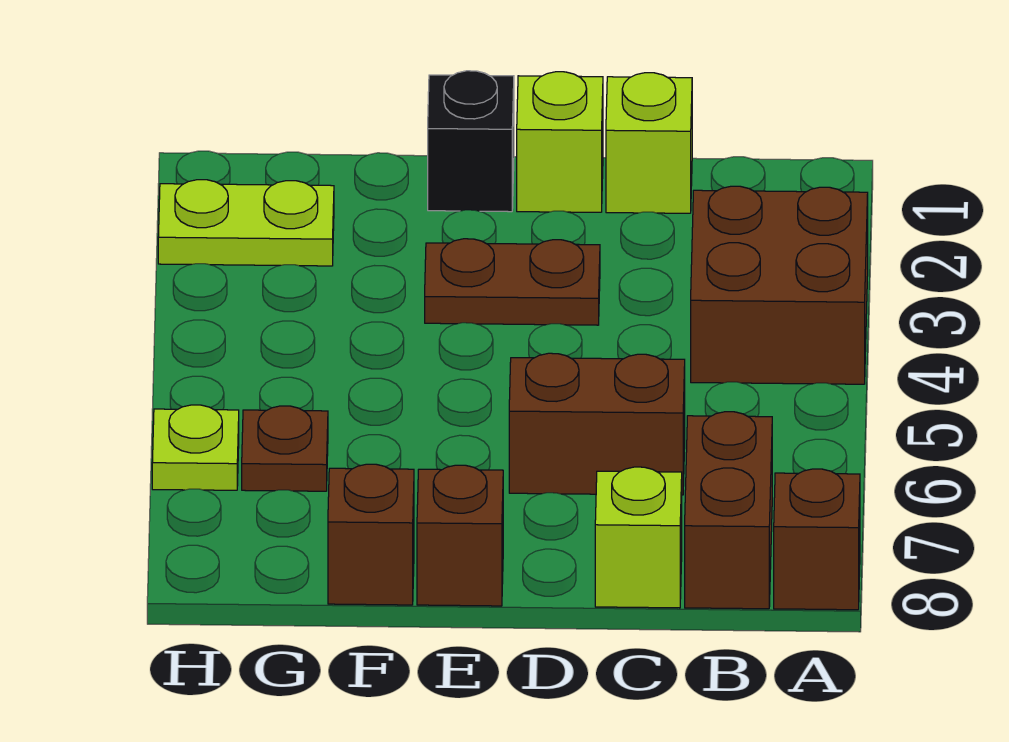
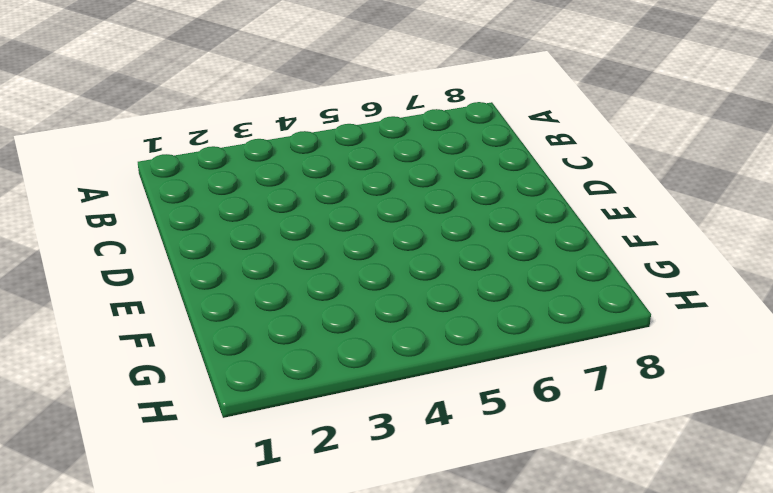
none -> brown brick A3:B4 level 1
none -> brown brick A8 level 1
none -> brown brick B7:B8 level 1

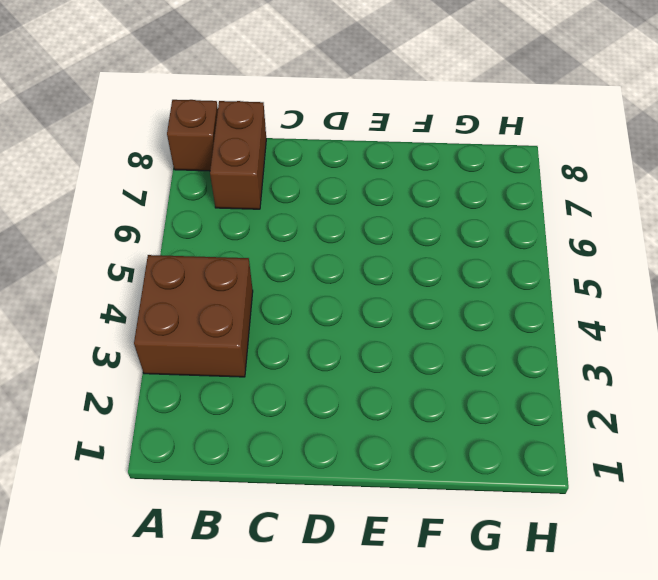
none -> lime brick C1 level 1
none -> brown brick C6:D6 level 1
none -> lime brick C8 level 1

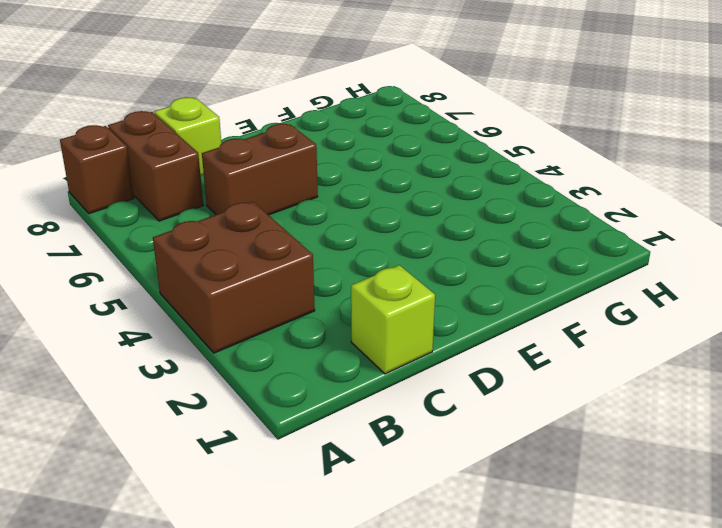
none -> lime brick D1 level 1
none -> brown plate D3:E3 level 1
none -> black brick E1 level 1

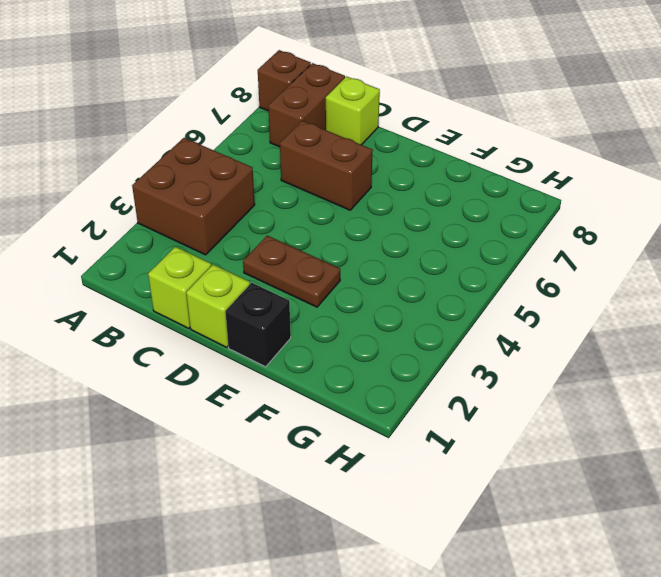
none -> brown brick E8 level 1
none -> brown brick F8 level 1
none -> lime plate G2:H2 level 1

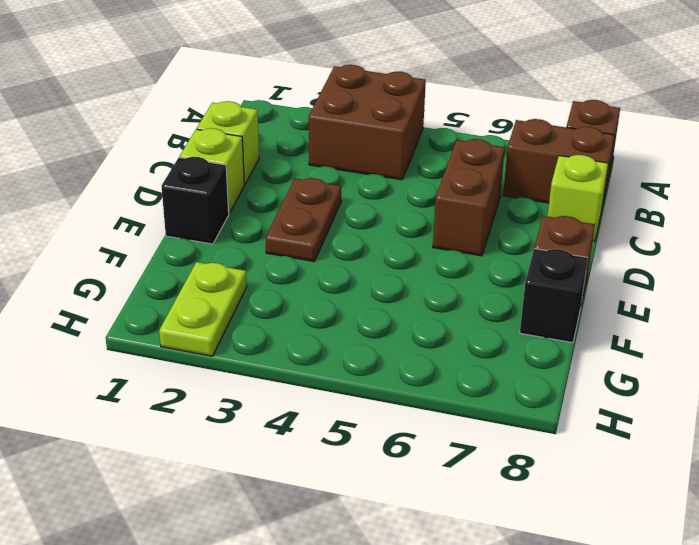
black brick F8 level 1 -> brown brick F8 level 1
none -> brown plate G6 level 1
none -> lime plate H6 level 1

